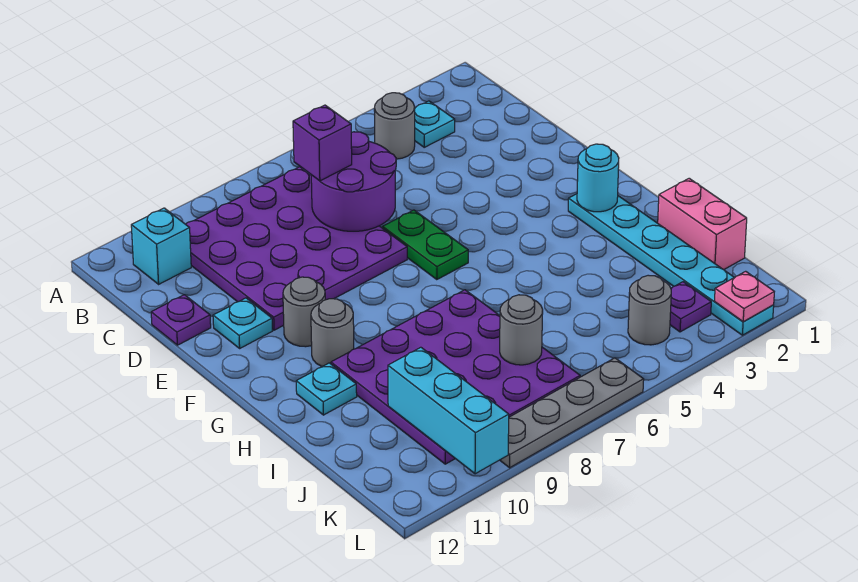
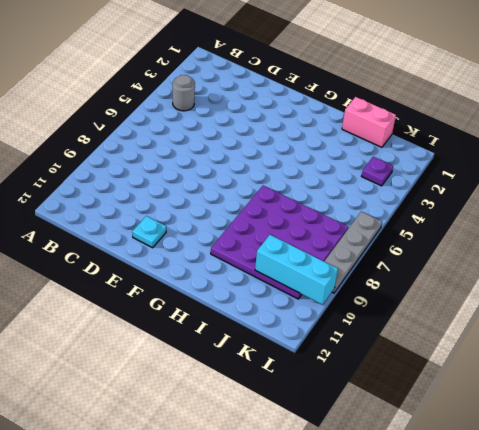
none -> cyan plate B3 level 1
none -> purple plate B7:E10 level 1
none -> cyan brick B11 level 1

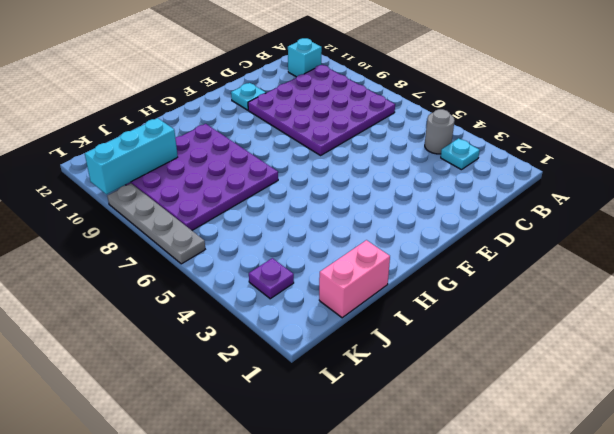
none -> purple plate D12 level 1
none -> green plate E6:F6 level 1
none -> grey round brick F10 level 1

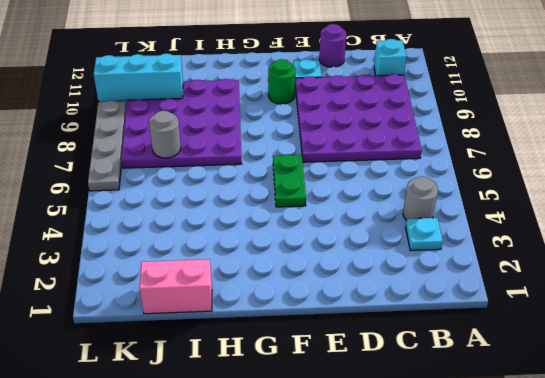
purple round brick D12 level 1 -> purple plate D12 level 1
green plate F5:F6 level 1 -> green plate E6:F6 level 1
green round brick F10 level 1 -> grey round brick F10 level 1
none -> cyan plate G2:L2 level 1
none -> grey round brick G10 level 1
none -> cyan plate H11 level 1

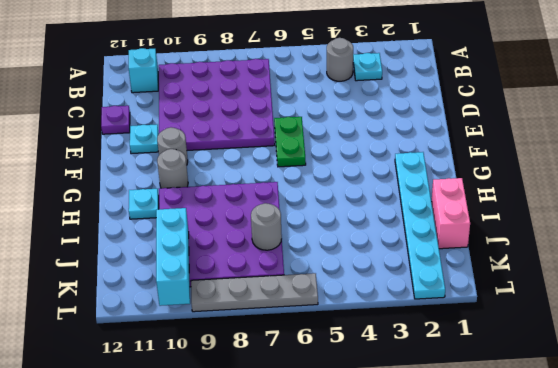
none -> purple plate K3 level 1
none -> grey round brick K4 level 1
none -> purple round brick C6:D7 level 2

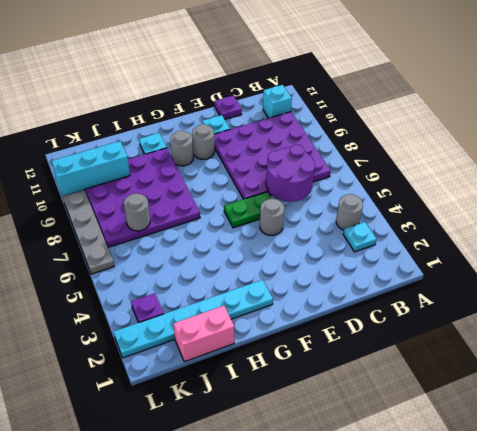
grey round brick E5 level 1 -> grey round brick K4 level 1
none -> cyan round brick G2 level 2
none -> pink plate L2 level 2
none -> purple brick C7 level 3

